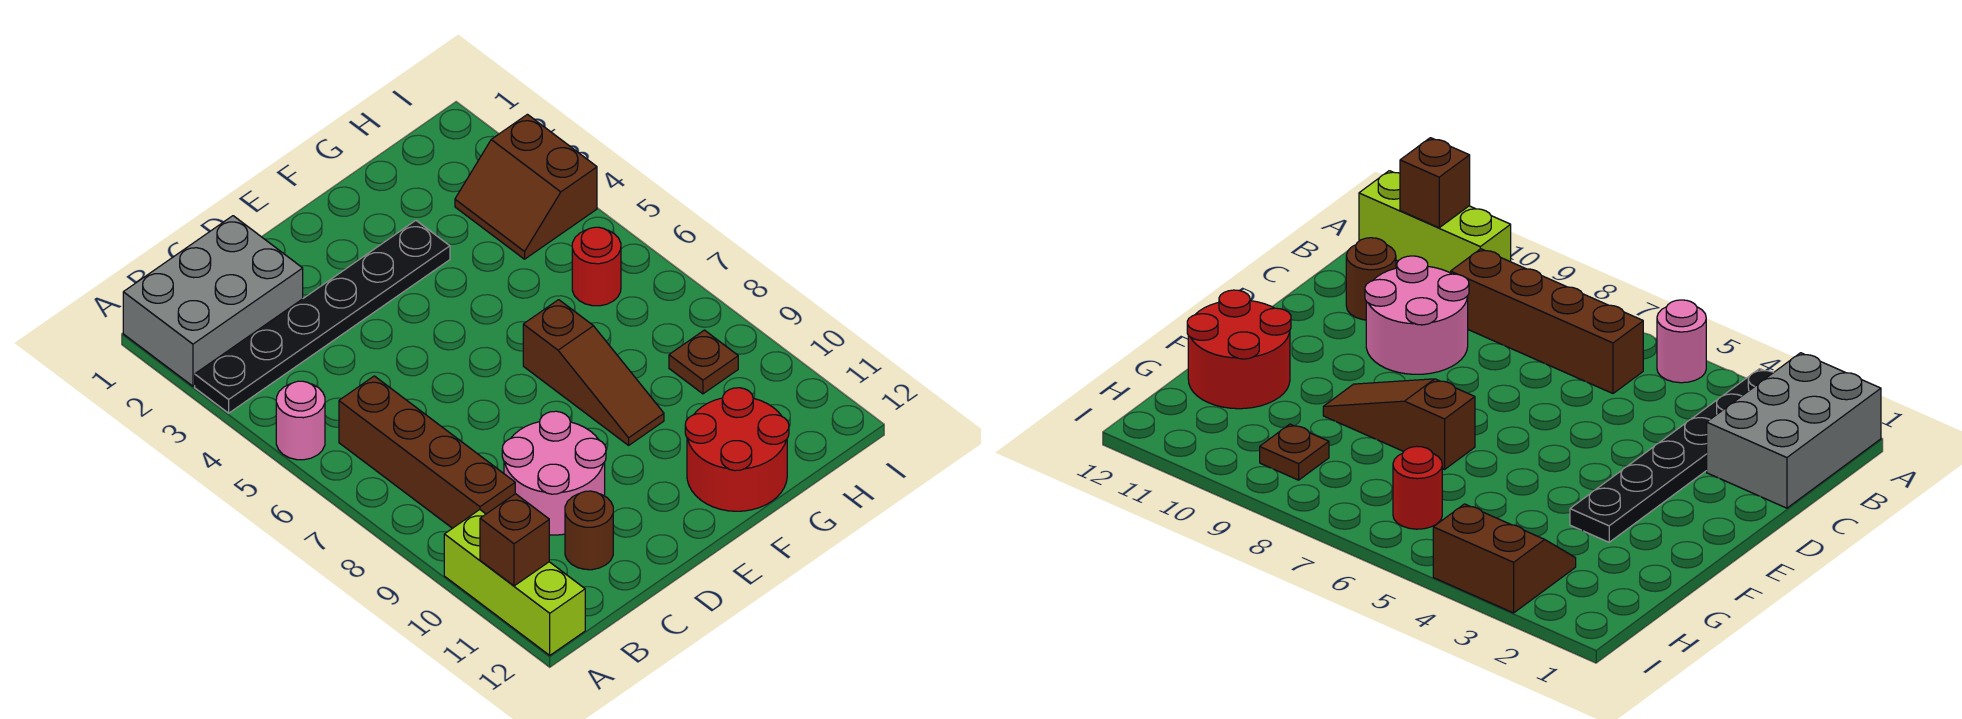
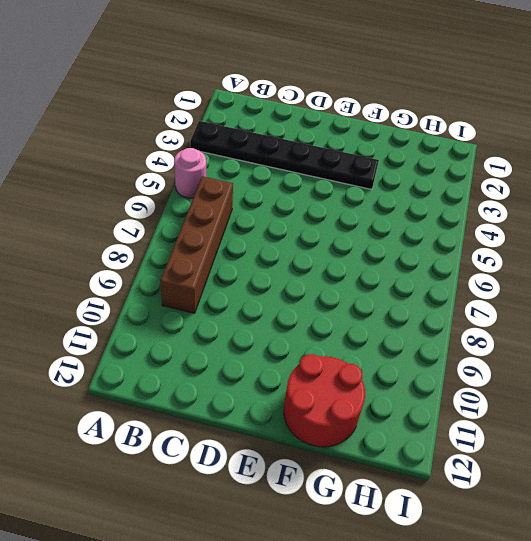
none -> grey brick A1:C2 level 1
none -> lime brick A10:A12 level 1
none -> pink round brick C9:D10 level 1

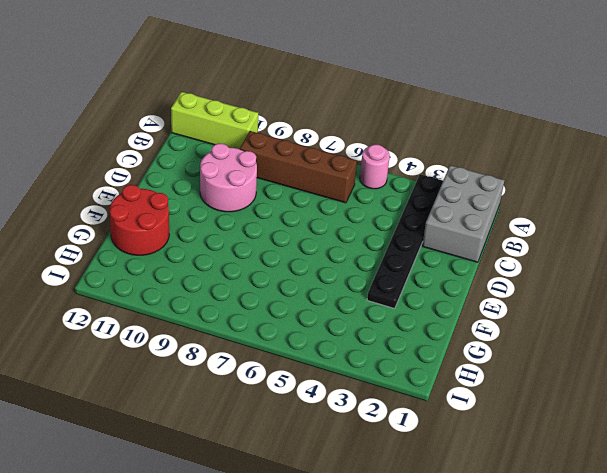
none -> brown round brick C11 level 1
none -> brown slope F7:F9 level 1 top 7
none -> brown slope H3:I4 level 1 top I

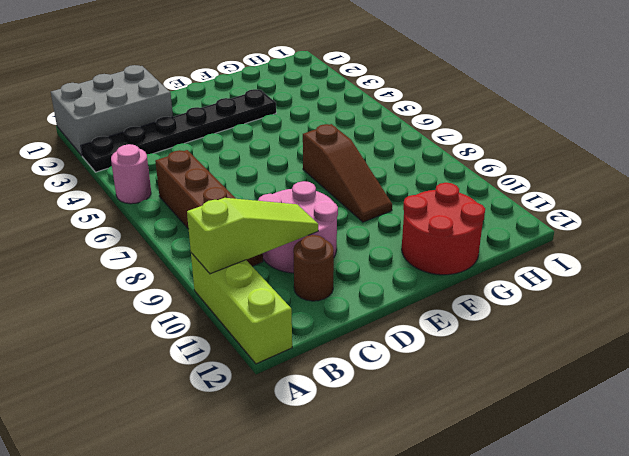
lime slope A10:C10 level 2 top A -> none
none -> brown slope H3:I4 level 1 top I
none -> red round brick H6 level 1
none -> brown plate H9 level 1

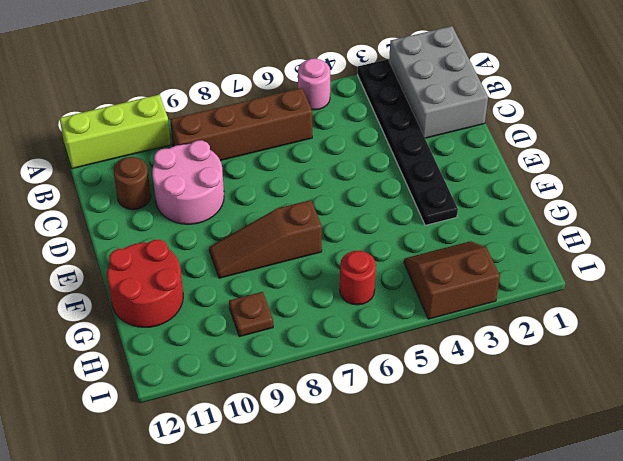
none -> brown brick A11 level 2

